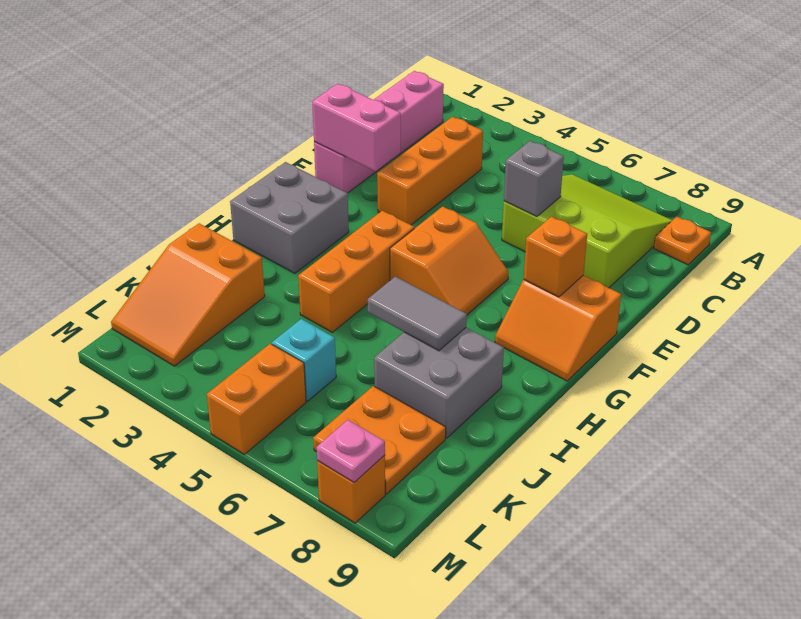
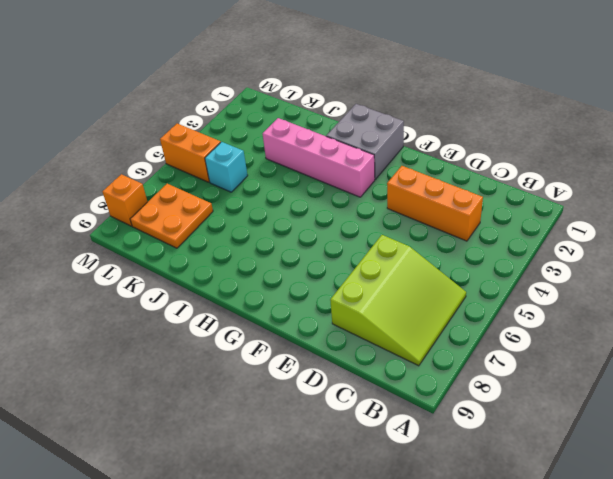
pink brick G3:J3 level 1 -> pink brick B1:E1 level 1
none -> orange plate B9 level 1
none -> orange slope F5:G6 level 1 top 5
none -> orange slope F8:G9 level 1 top F

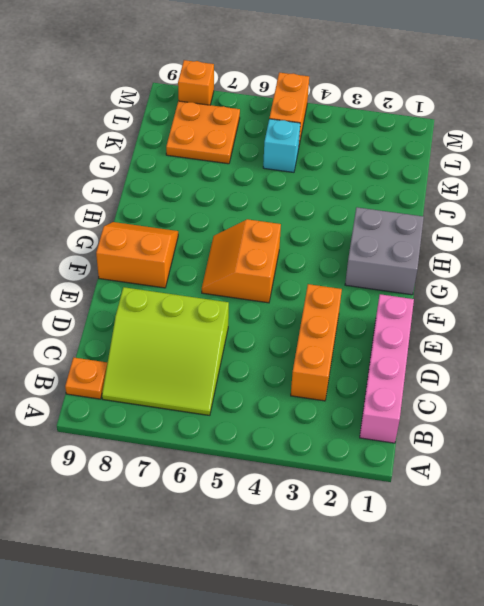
none -> orange brick G4:I4 level 1
none -> grey brick I7:J8 level 1
none -> orange slope J1:L2 level 1 top J

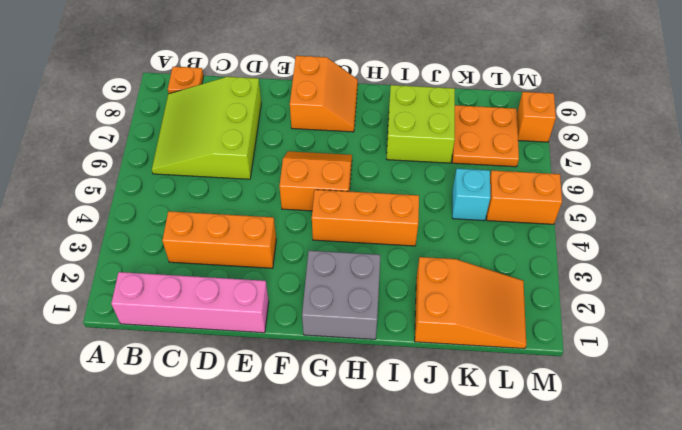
lime brick I7:J8 level 1 -> grey brick I7:J8 level 1
none -> grey brick D6 level 2
none -> pink brick E1:E2 level 2
none -> orange brick F8 level 2

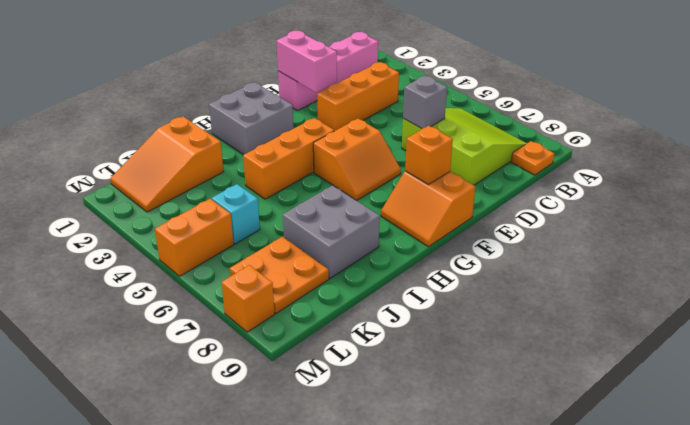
none -> grey tile I6:I7 level 2
none -> pink plate M8 level 2

